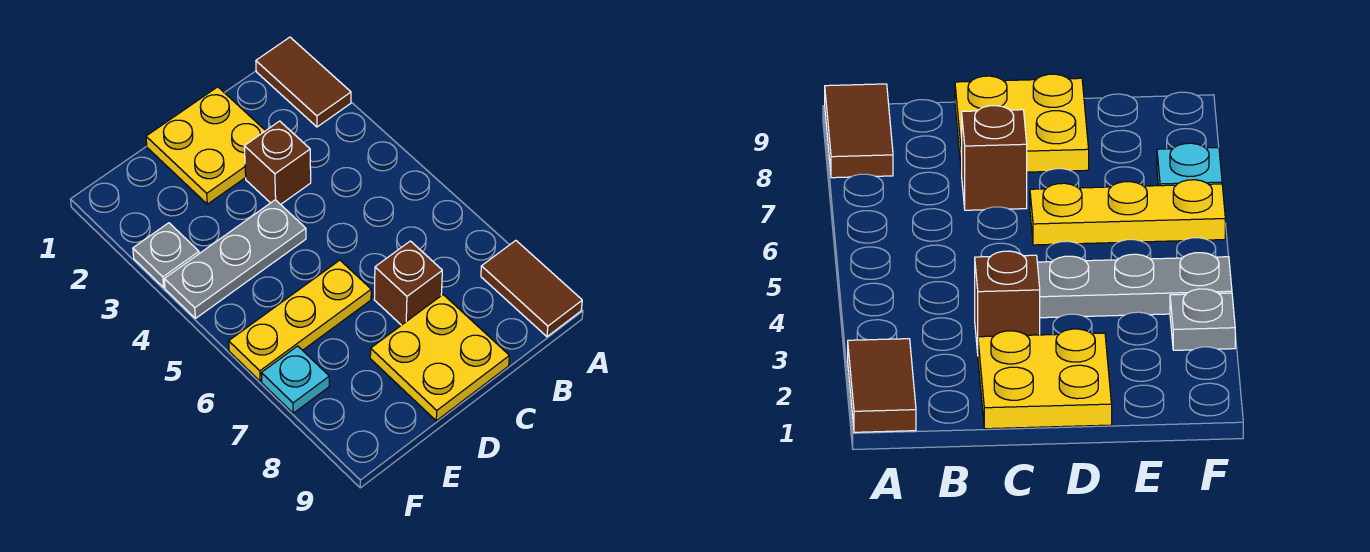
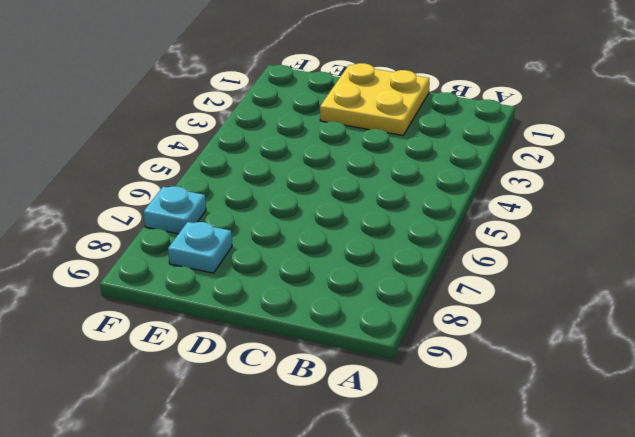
cyan plate E8 level 1 -> none
none -> brown tile A1:A2 level 1
none -> brown tile A8:A9 level 1

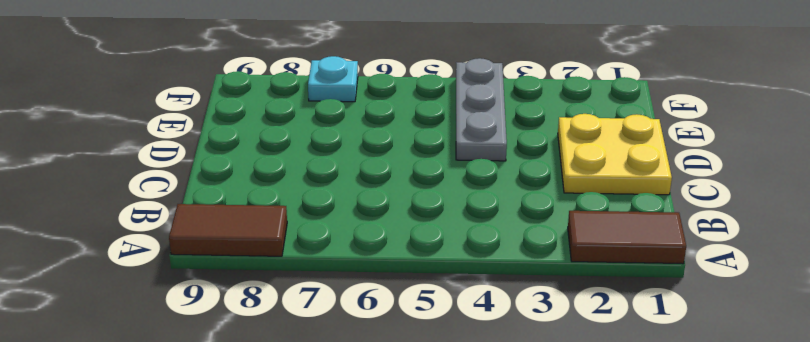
none -> brown brick C3 level 1
none -> brown brick C7 level 1

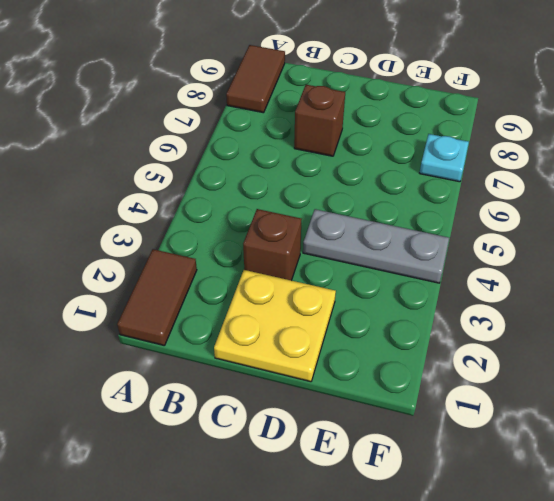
none -> yellow plate C8:D9 level 1
none -> yellow plate D6:F6 level 1

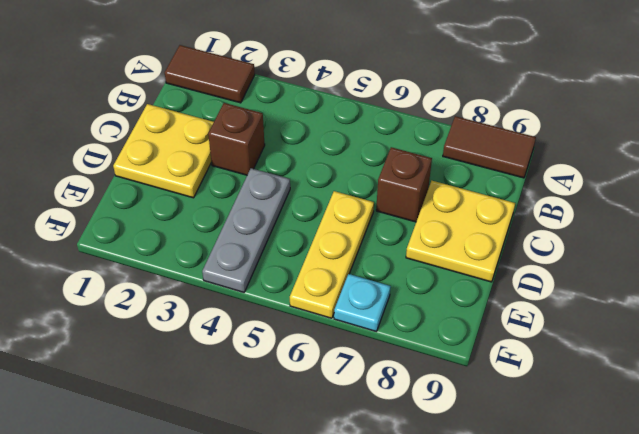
none -> grey plate F3 level 1

